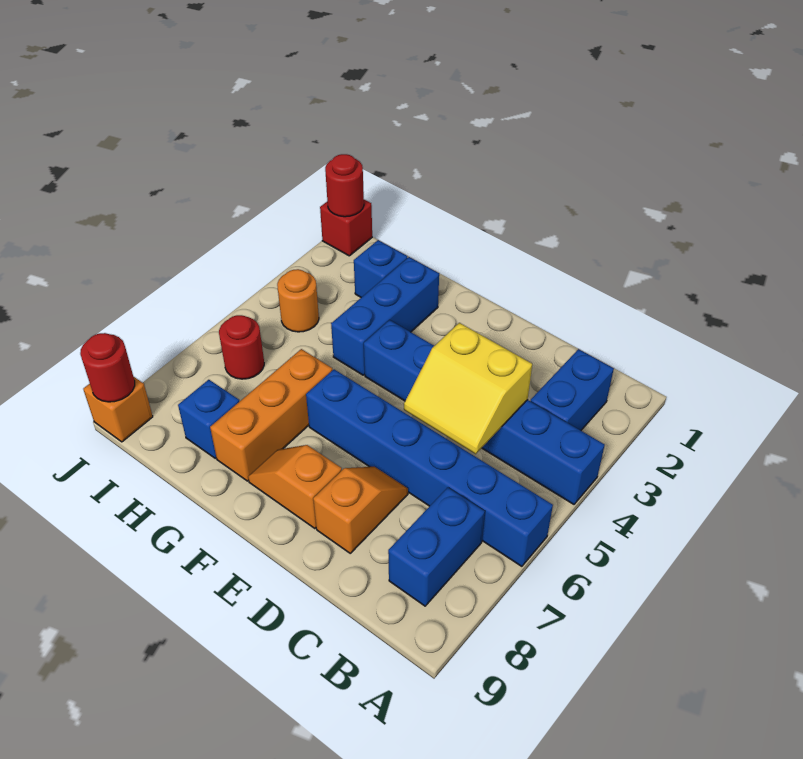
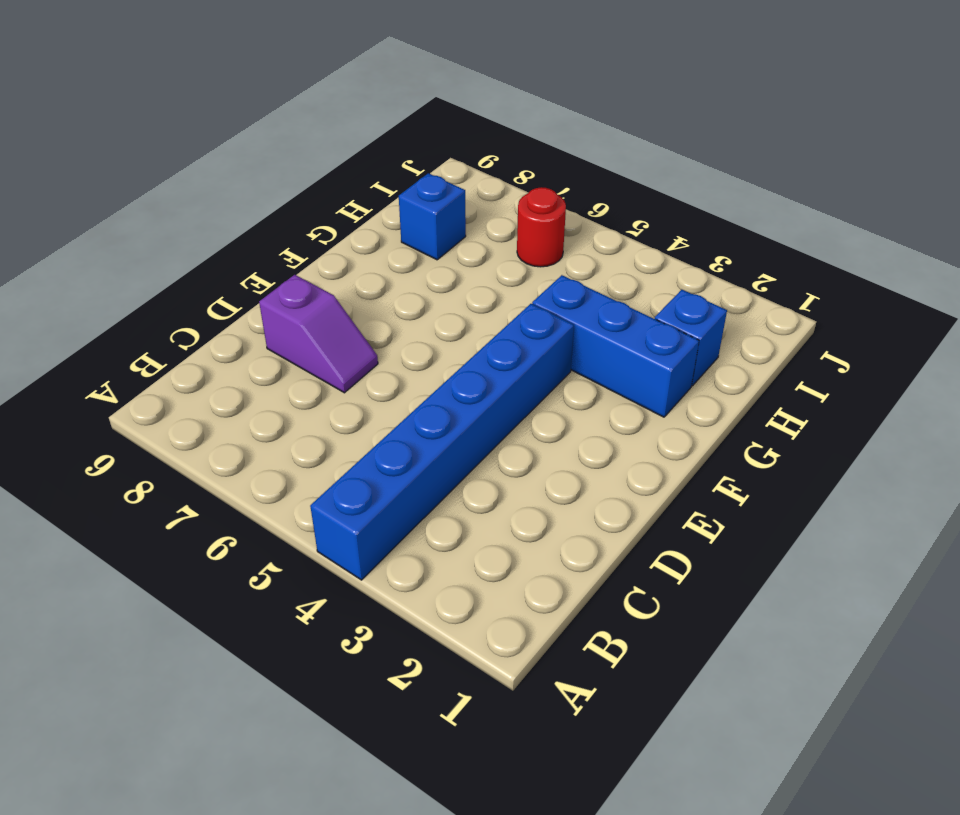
purple slope D7:D8 level 1 top 8 -> orange slope D7:D8 level 1 top 8
none -> blue brick A6:F6 level 1
none -> blue brick B2:B3 level 1
none -> blue brick B7:B8 level 1

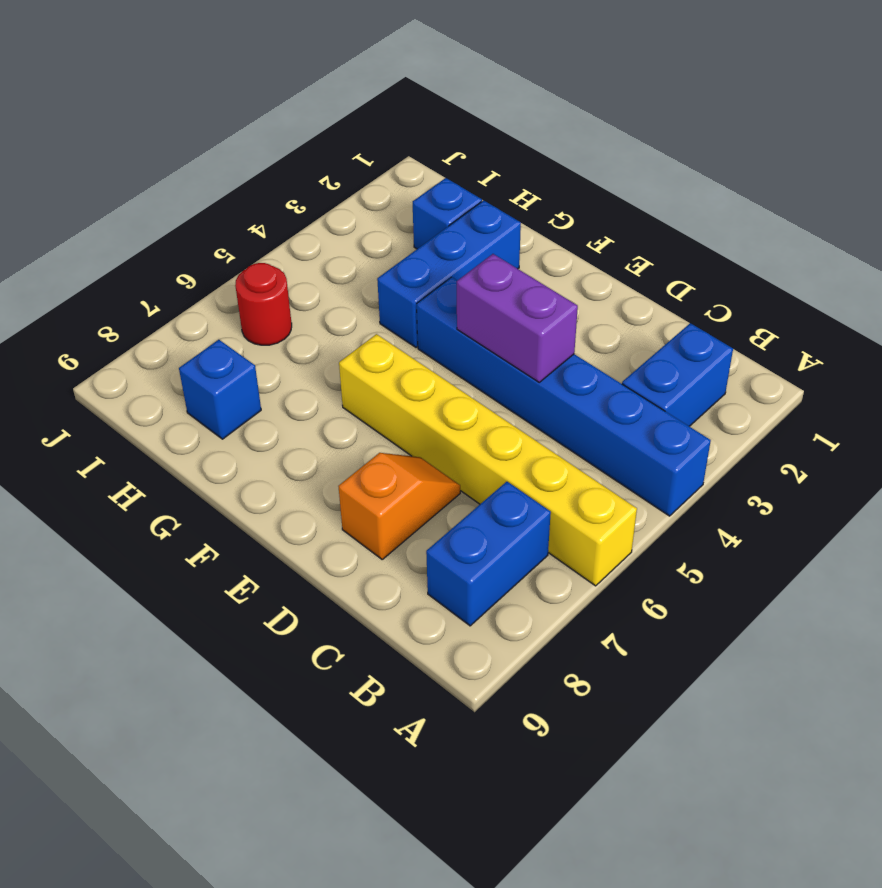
yellow brick A6:F6 level 1 -> blue brick A6:F6 level 1
purple brick D4:E4 level 2 -> yellow slope C4:D5 level 2 top 4
none -> orange slope E8:F8 level 1 top E
none -> orange brick G6:G8 level 1
none -> orange round brick I4 level 1

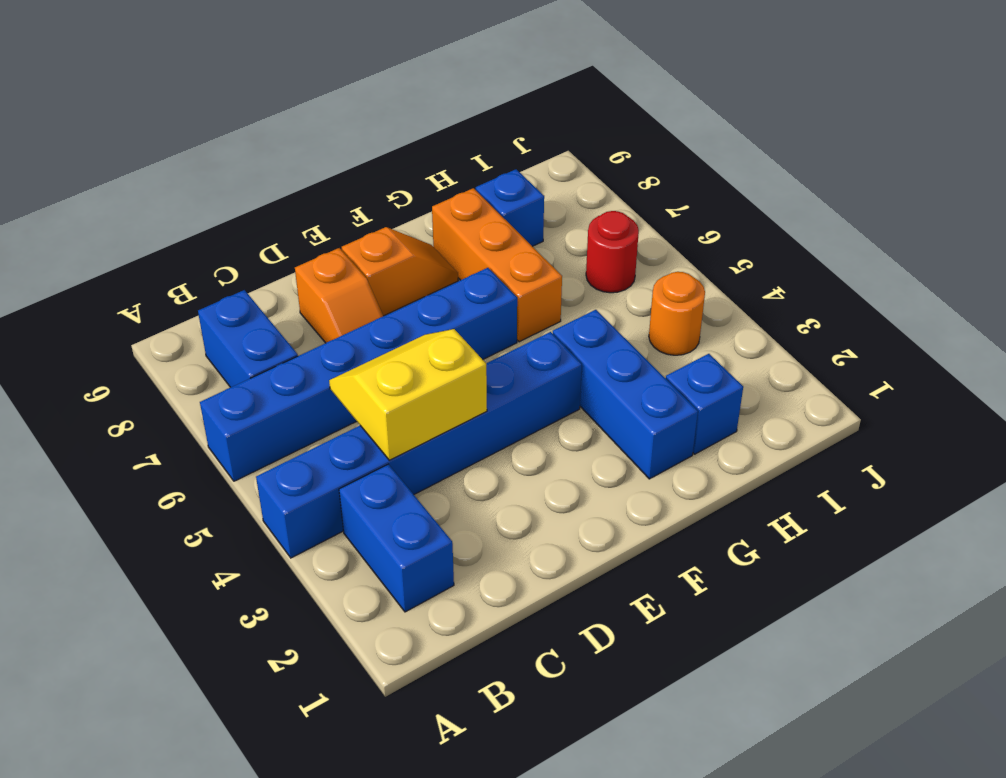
none -> red brick J1 level 1
none -> orange brick J9 level 1
none -> red round brick J1 level 2

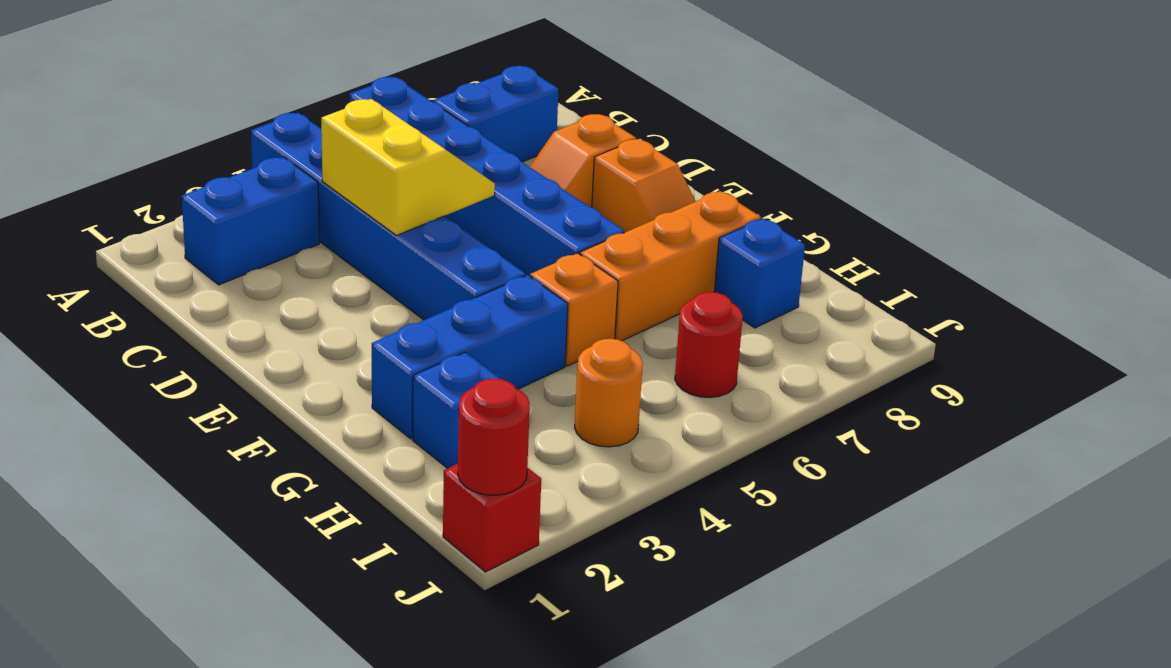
orange brick G5 level 1 -> orange brick J9 level 1
none -> red round brick J9 level 2

